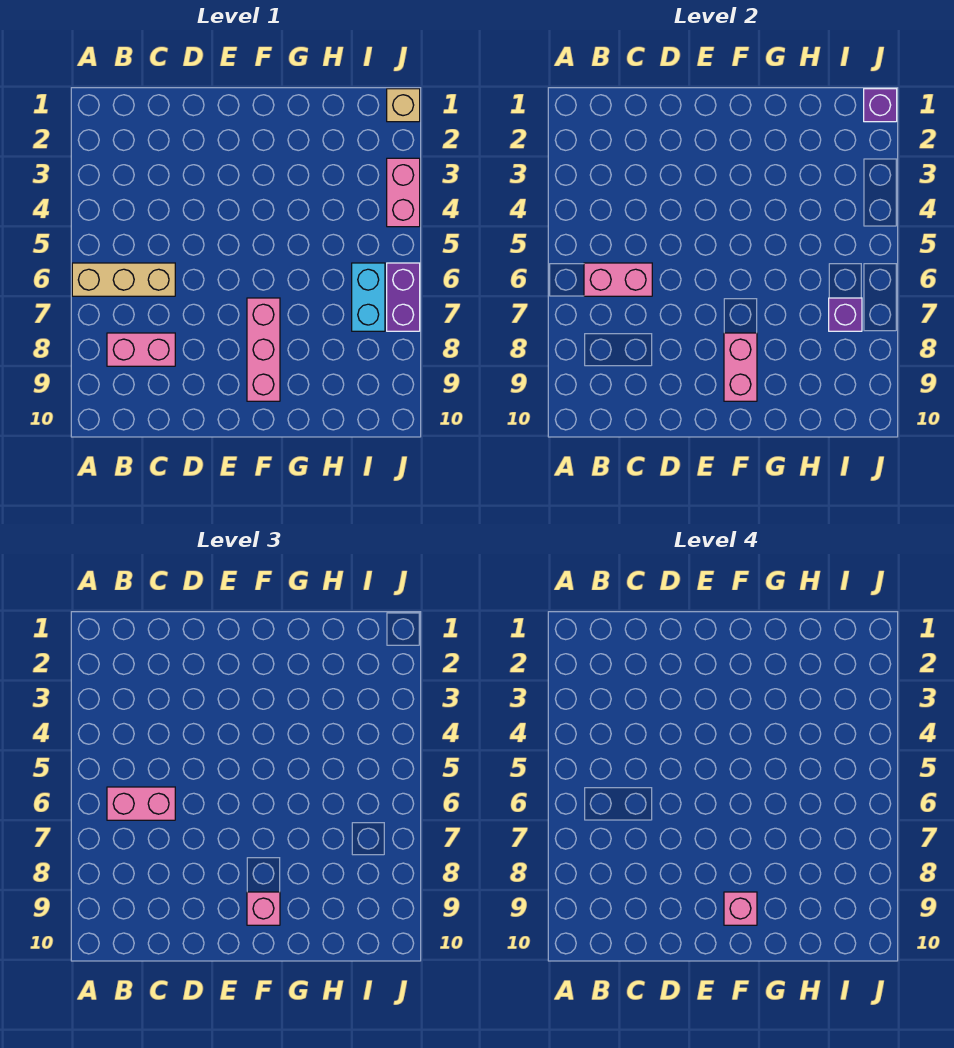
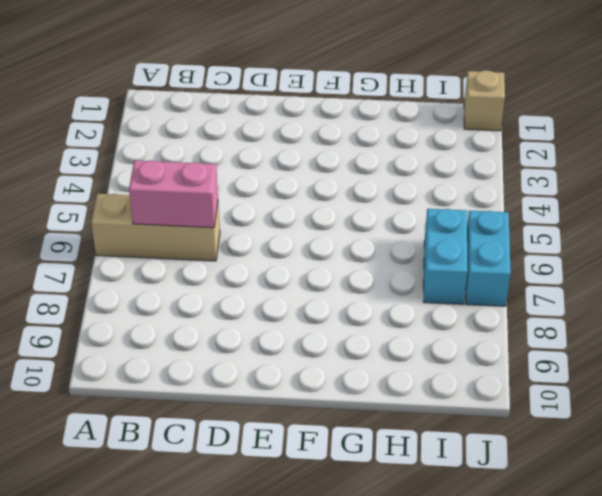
cyan brick J6:J7 level 1 -> purple brick J6:J7 level 1
none -> pink brick B8:C8 level 1
none -> pink brick F7:F9 level 1
none -> pink brick J3:J4 level 1

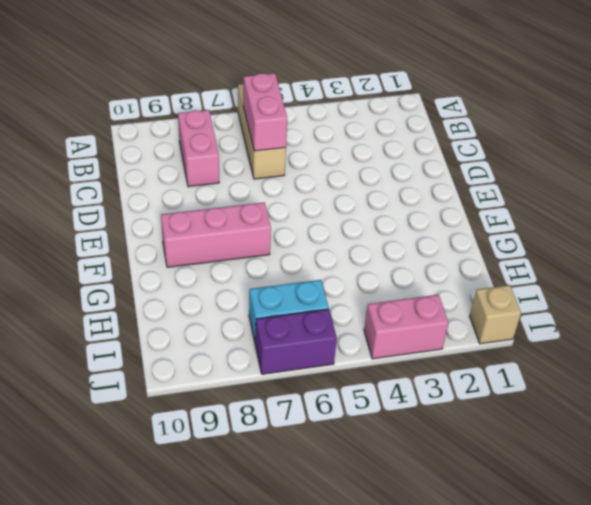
none -> pink brick F8:F9 level 2
none -> purple brick I7 level 2
none -> purple brick J1 level 2

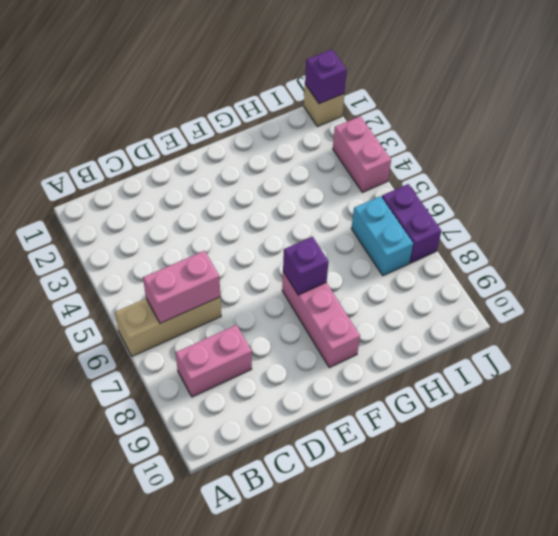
purple brick F7 level 2 -> purple brick I7 level 2
none -> pink brick F8:F9 level 2
none -> pink brick B6:C6 level 3
none -> pink brick F9 level 3

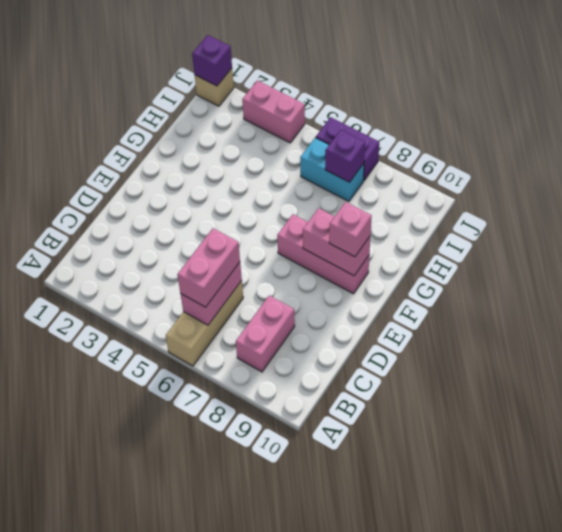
none -> pink brick F9 level 4

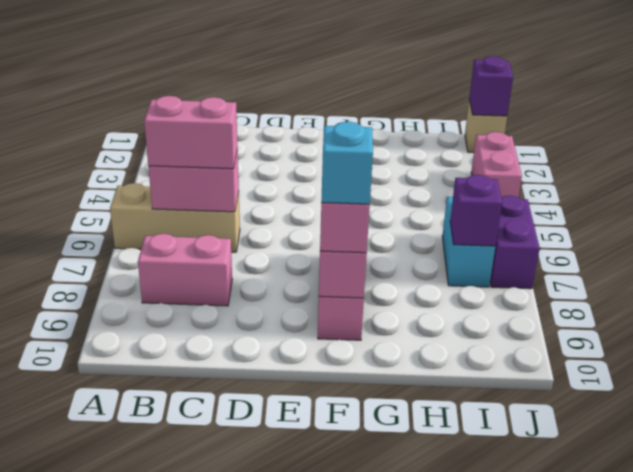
cyan brick F9 level 4 -> pink brick F9 level 4

